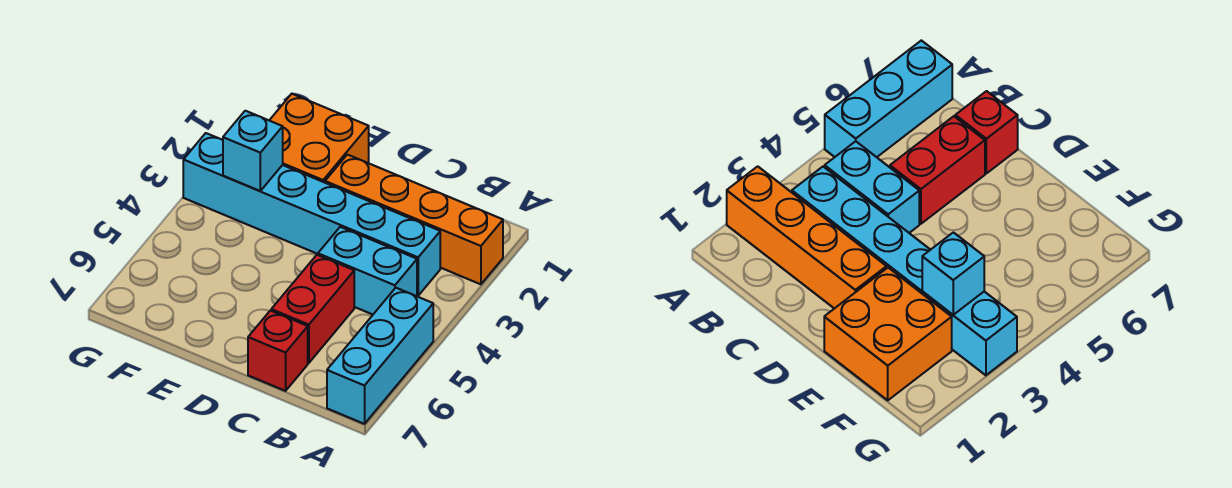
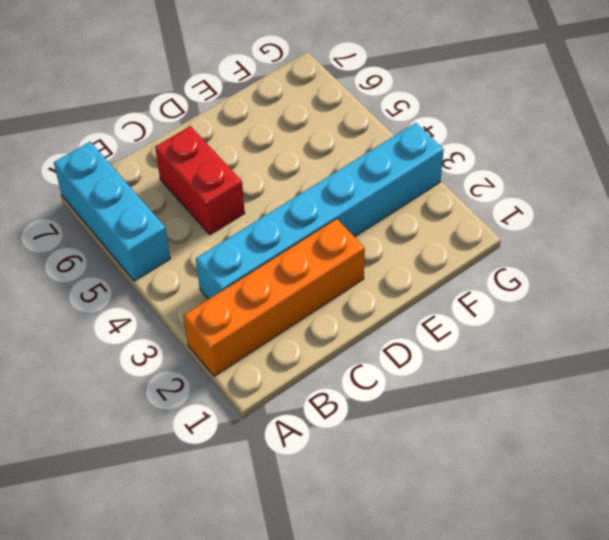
none -> cyan brick B4:C4 level 1
none -> red brick C7 level 1

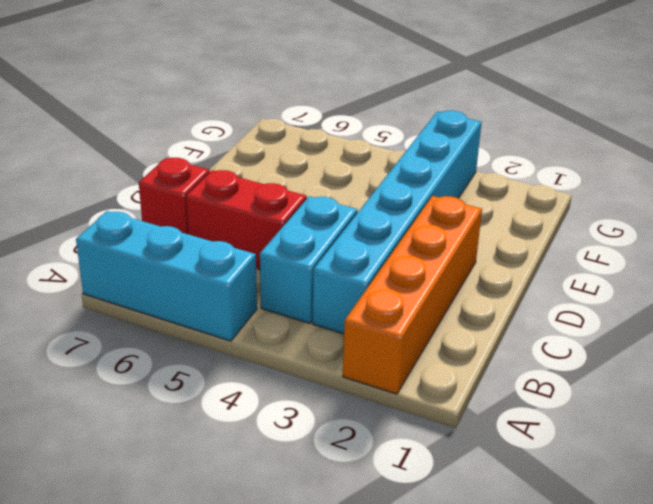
none -> orange brick E1:F2 level 1
none -> cyan brick F3 level 2

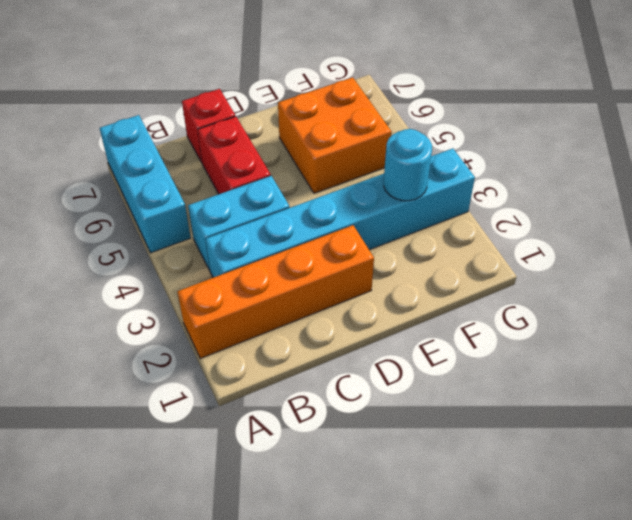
orange brick E5:F6 level 1 -> orange brick E1:F2 level 1
cyan round brick F3 level 2 -> cyan brick F3 level 2

